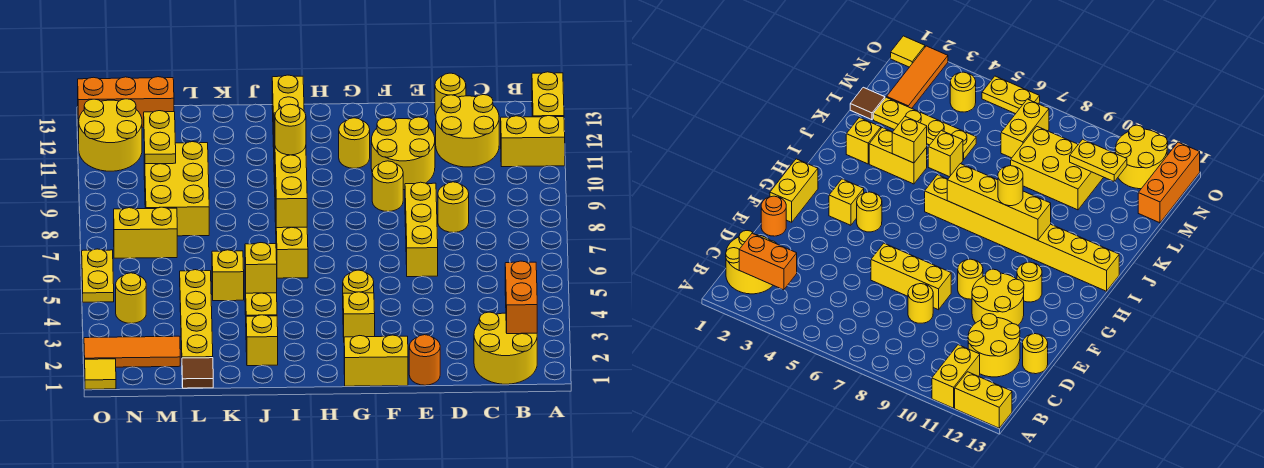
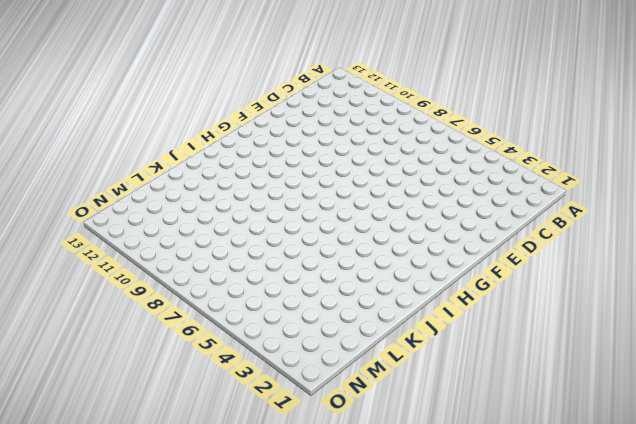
none -> yellow brick A11:B11 level 1
none -> yellow brick A12:A13 level 1
none -> yellow round brick B1:C2 level 1
none -> yellow round brick C11:D12 level 1

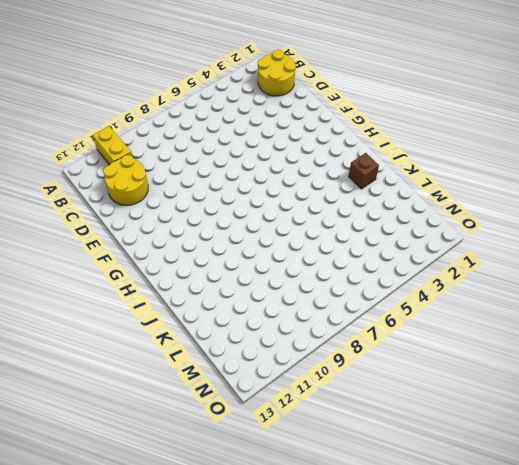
brown brick J2 level 1 -> yellow brick J2 level 1
none -> yellow brick A12:A13 level 1
none -> yellow round brick D8 level 1
none -> yellow round brick D13 level 1
none -> orange round brick E1 level 1

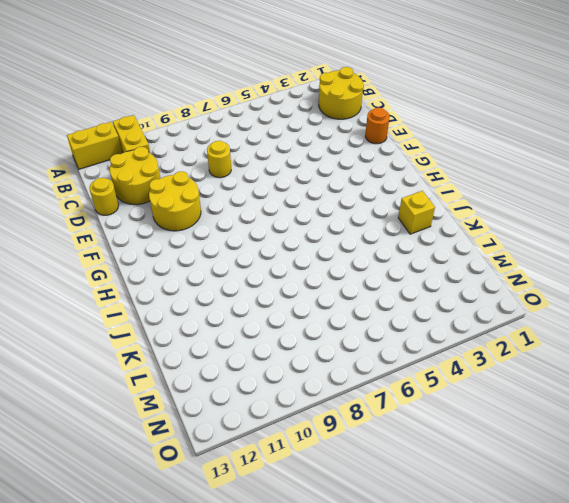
none -> yellow brick E6:E8 level 1
none -> yellow brick F1:G1 level 1
none -> yellow round brick F9 level 1
none -> yellow brick G3 level 1

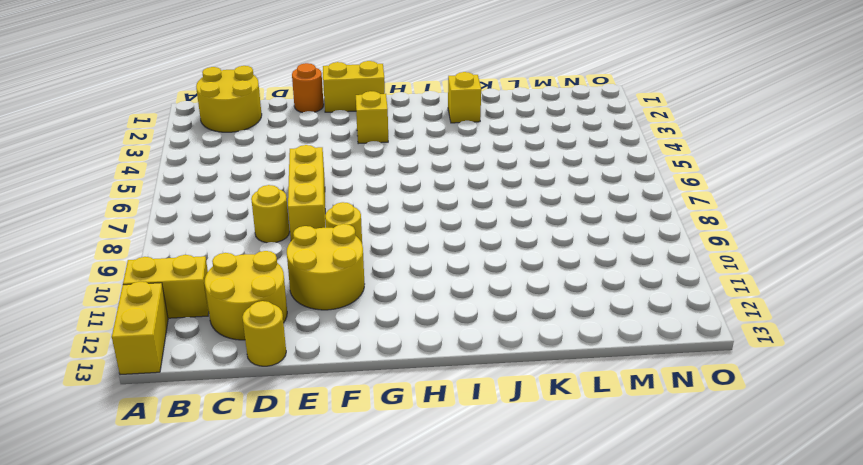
none -> yellow round brick G4 level 1
none -> yellow round brick G11 level 1
none -> yellow brick I6:I13 level 1
none -> yellow brick J3:J4 level 1

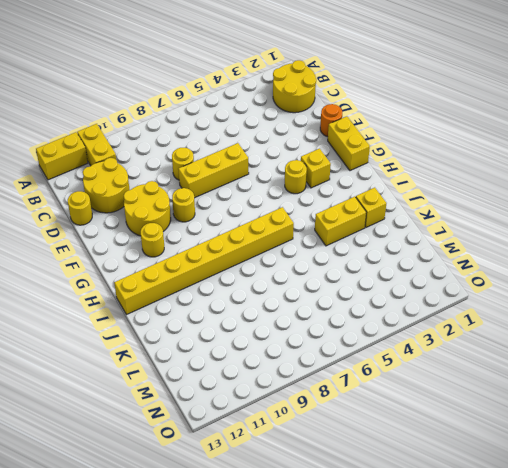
none -> yellow brick K5 level 1
none -> brown tile L1 level 1
none -> yellow plate L2:L5 level 1
none -> yellow brick L8:M10 level 1

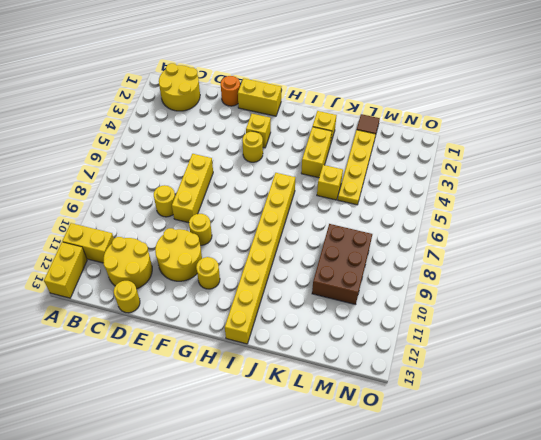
brown brick L8:M10 level 1 -> yellow brick L8:M10 level 1
none -> orange tile M2:O2 level 1
none -> yellow brick M7:N7 level 1
none -> orange brick M13:O13 level 1
none -> yellow round brick N4 level 1

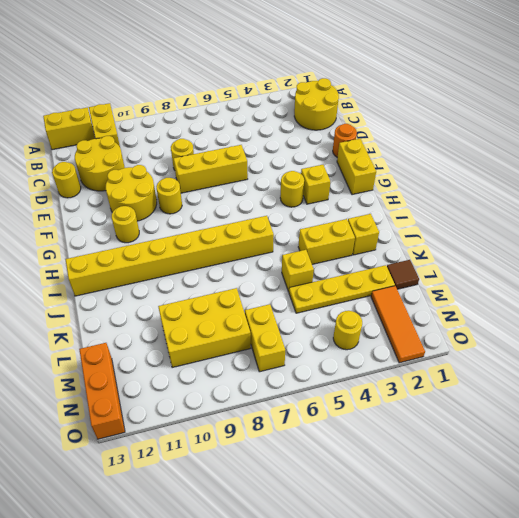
none -> yellow round brick N11:O12 level 1
none -> yellow tile O1 level 1
none -> yellow plate O5:O6 level 1
none -> orange brick B2:B3 level 2

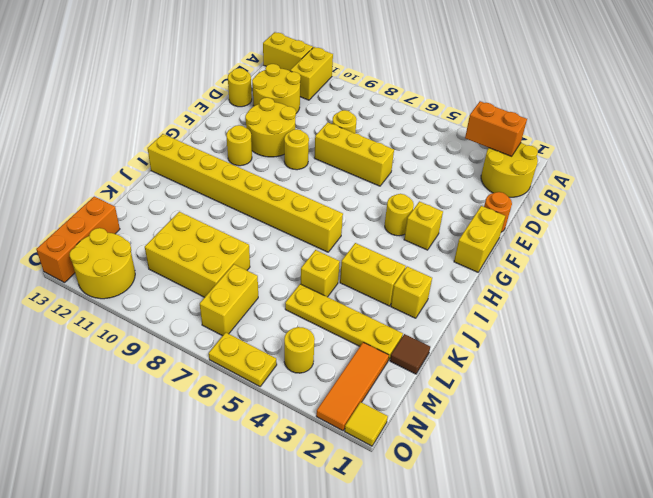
none -> yellow brick I7:I10 level 2
none -> yellow brick J4 level 2
none -> yellow plate M10:M11 level 2
none -> yellow round brick I9 level 3

